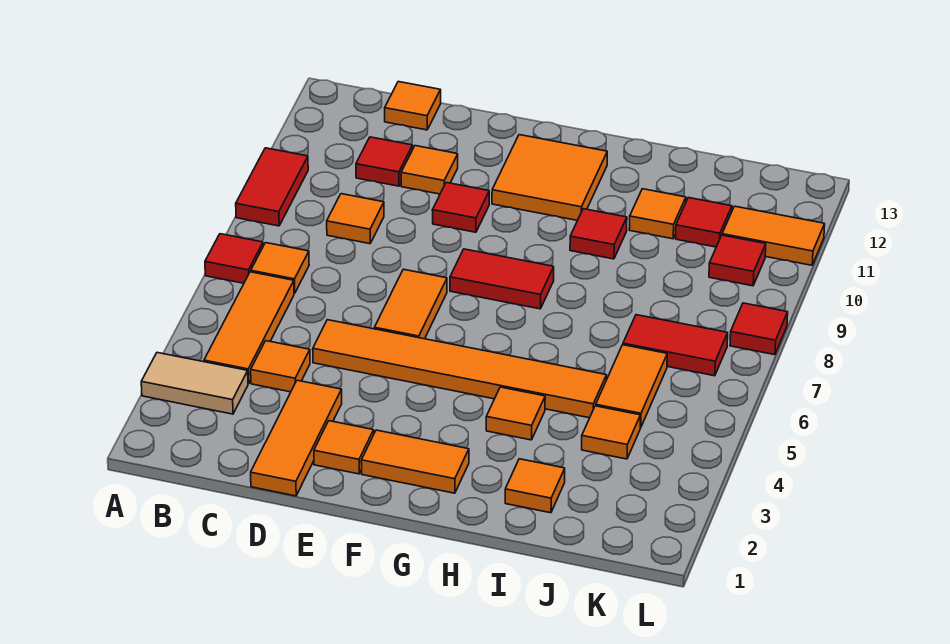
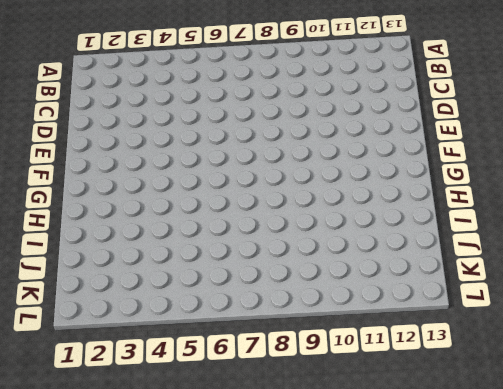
none -> tan tile A3:B3 level 1
none -> red tile A7 level 1
none -> red tile A9:A10 level 1

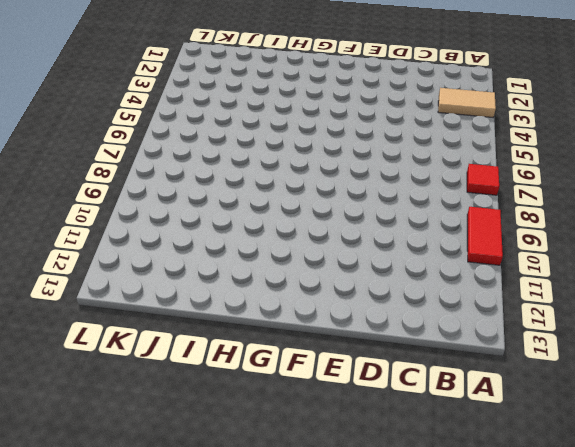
none -> orange tile B4:B6 level 1
none -> orange tile B7 level 1
none -> orange tile C4 level 1

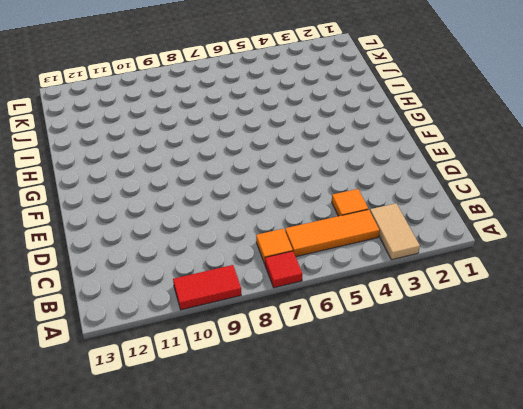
none -> orange tile C9 level 1
none -> red tile C11 level 1
none -> orange tile C13 level 1

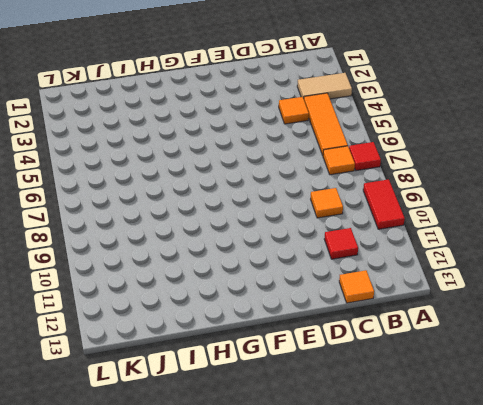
none -> orange tile D1:D3 level 1
none -> orange tile D5:I5 level 1
none -> orange tile D11 level 1

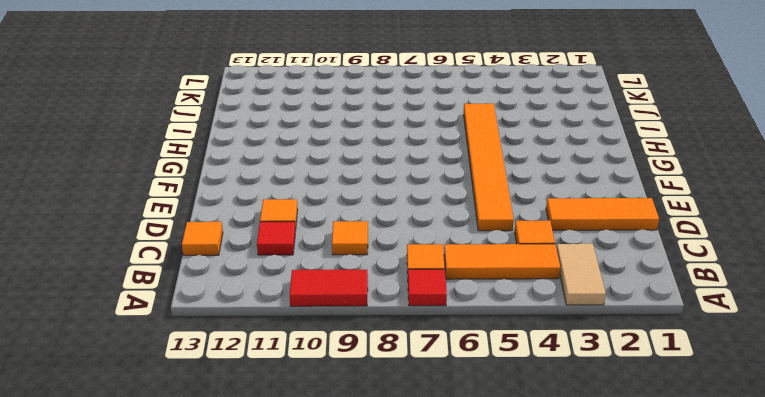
none -> orange tile E2 level 1
none -> orange tile E6:E7 level 1
none -> red tile E10 level 1

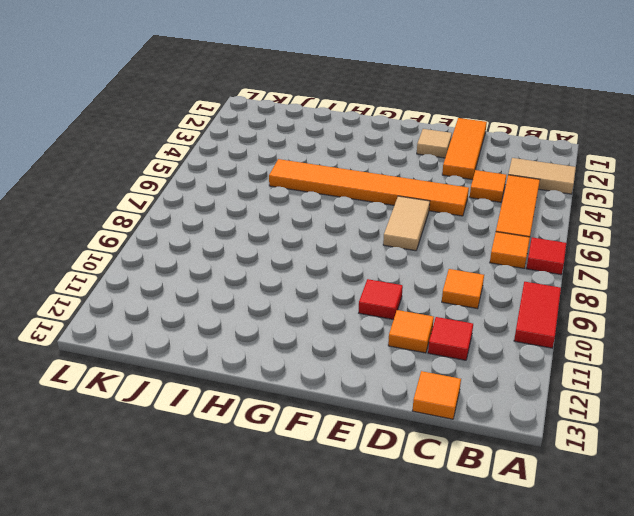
tan tile E2 level 1 -> orange tile E2 level 1
tan tile E6:E7 level 1 -> orange tile E6:E7 level 1
none -> orange tile F2:G2 level 1
none -> red tile F8:G8 level 1
none -> orange tile F11:G12 level 1

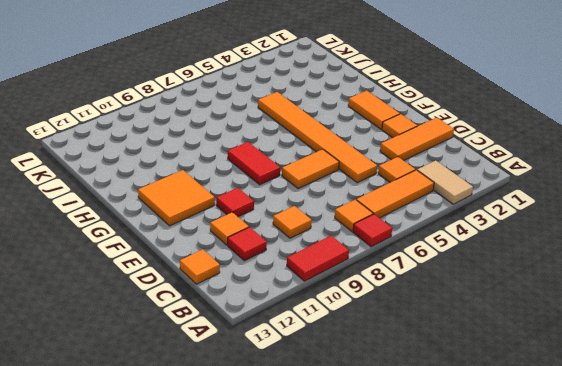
none -> orange tile H4 level 1
none -> red tile H10 level 1
none -> orange tile I2 level 1

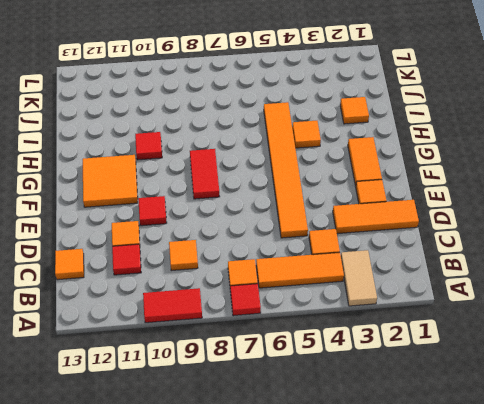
none -> orange tile E6:E7 level 1
none -> orange tile I11 level 1
none -> orange tile J4 level 1

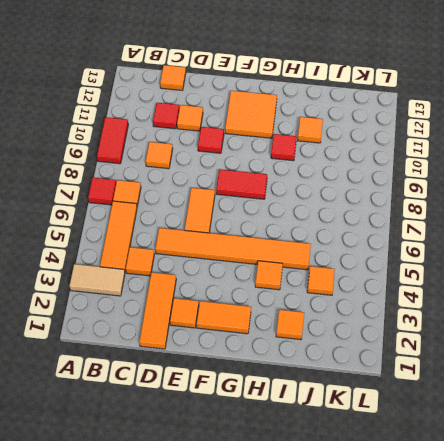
none -> orange tile J5:J6 level 1
none -> red tile J7:K7 level 1
none -> red tile J11 level 1

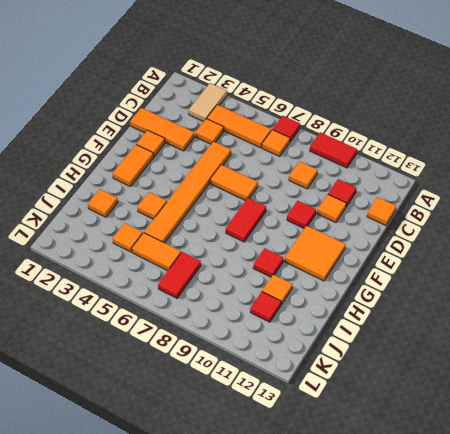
none -> red tile K10 level 1
none -> orange tile K11:L11 level 1
none -> red tile L8 level 1

